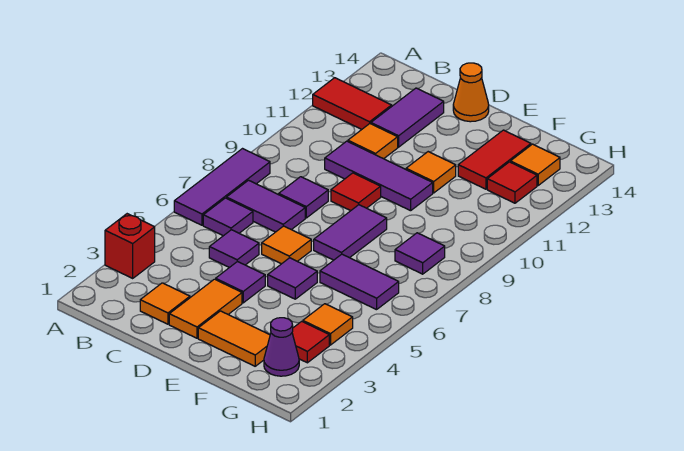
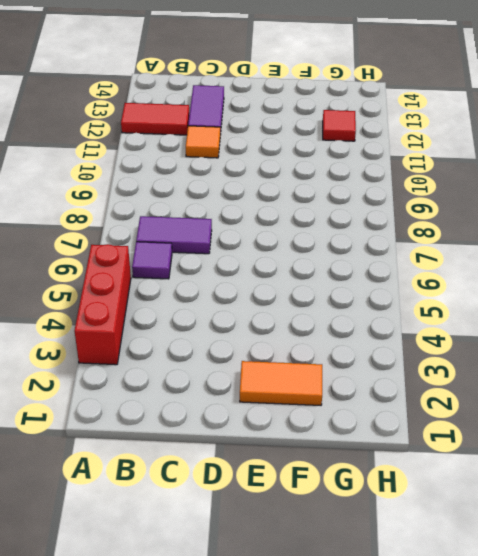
red brick A3:A5 level 1 -> red brick A3 level 1
none -> purple tile A6:A8 level 1
none -> orange tile C2 level 1
none -> purple tile C5 level 1

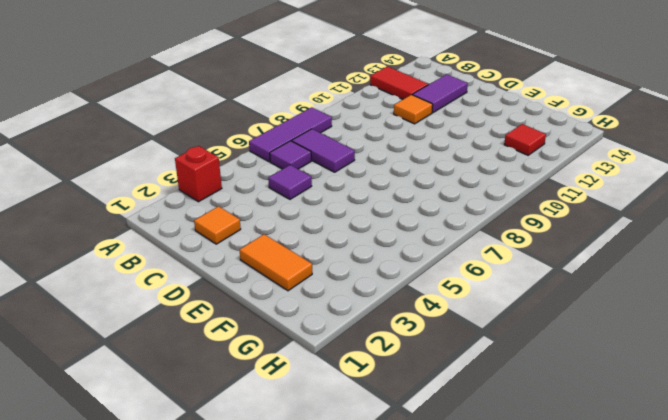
none -> purple tile C8 level 1
none -> purple tile C10:E10 level 1
none -> orange tile D2:D3 level 1

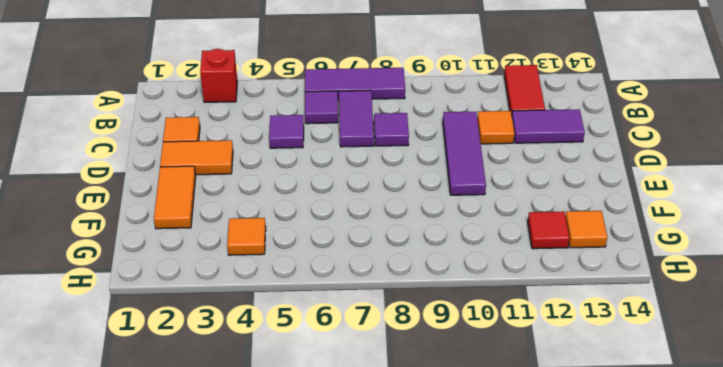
none -> purple tile D4 level 1
none -> orange tile D6 level 1
none -> red tile D9 level 1

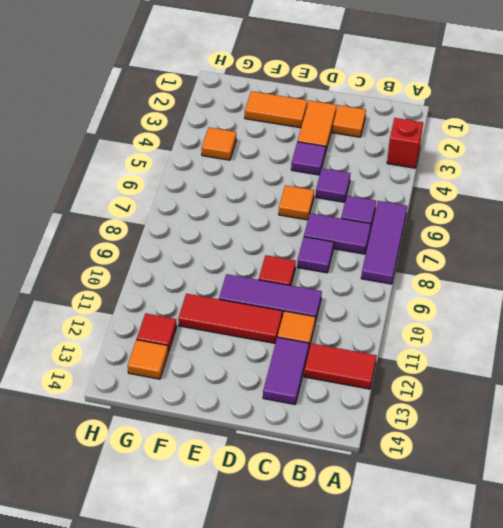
red tile D11:F11 level 1 -> orange tile E11 level 1
none -> orange cone D14 level 1
none -> purple tile E5 level 1
none -> purple tile E7:E8 level 1

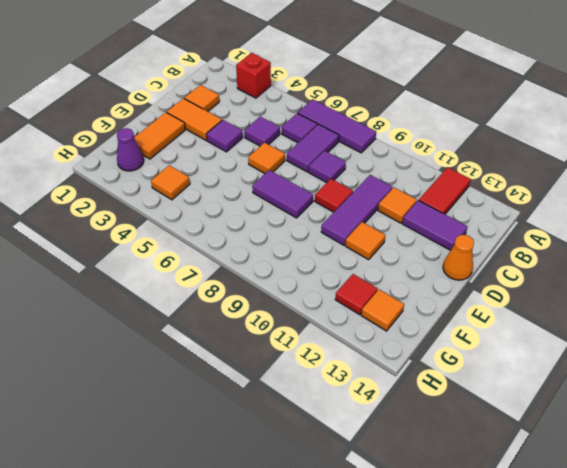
none -> purple tile E5 level 1
none -> purple tile F6:G6 level 1
none -> red tile F12:F13 level 1

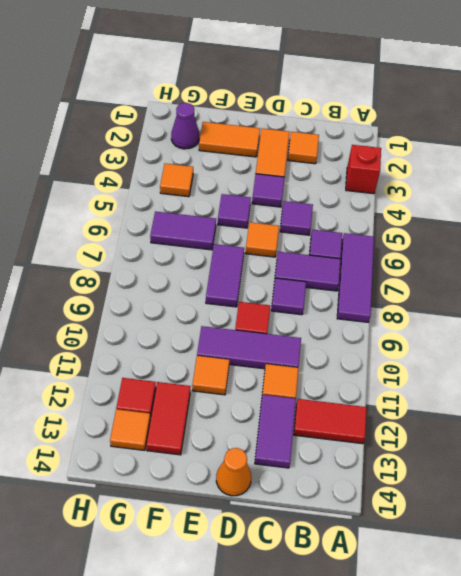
none -> red tile G3 level 1
none -> purple tile G8 level 1

